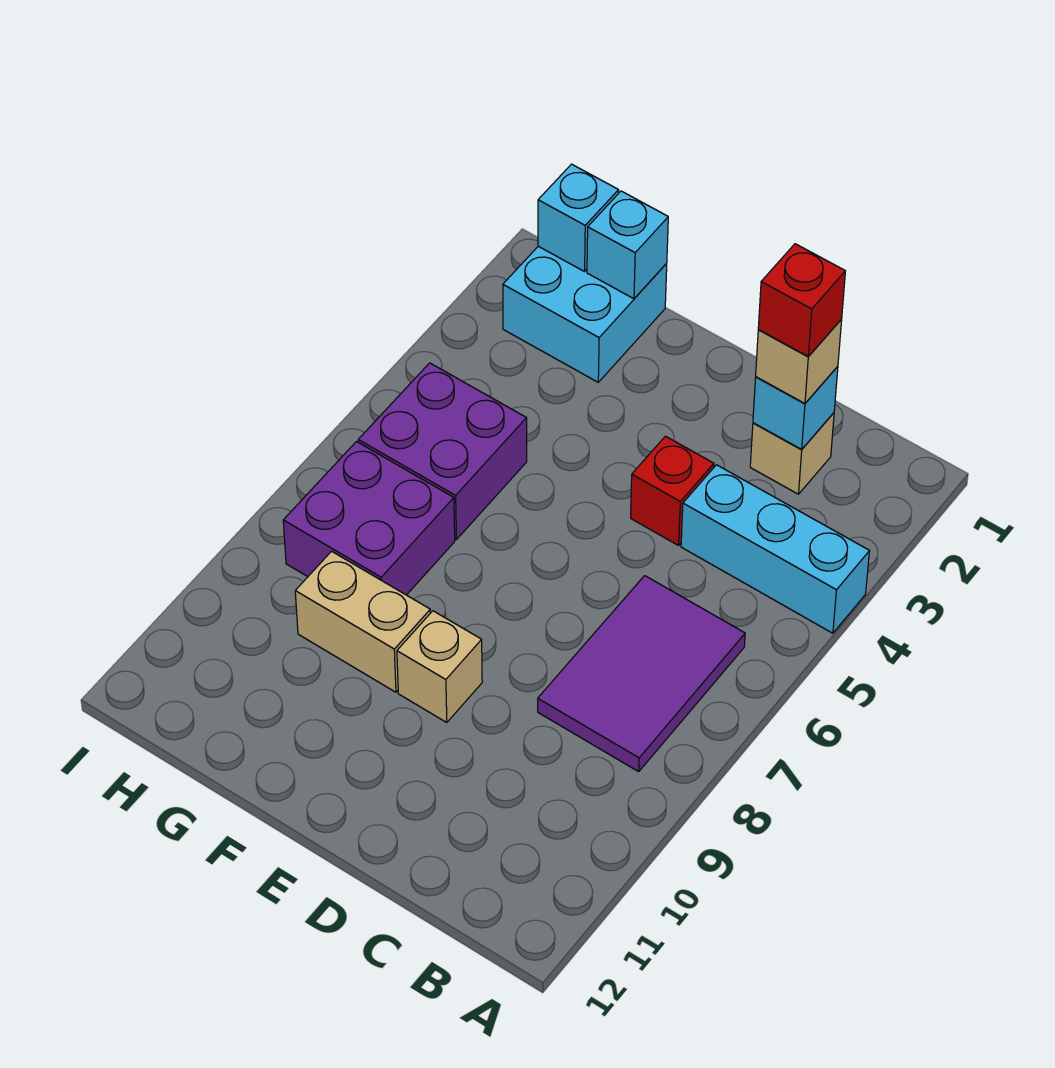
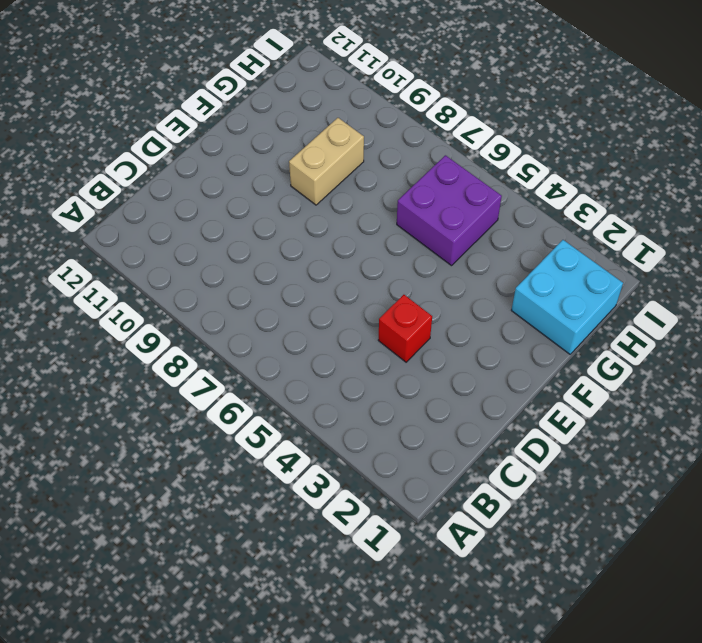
none -> cyan brick A4:C4 level 1
none -> purple tile B6:C8 level 1
none -> tan brick C2 level 1

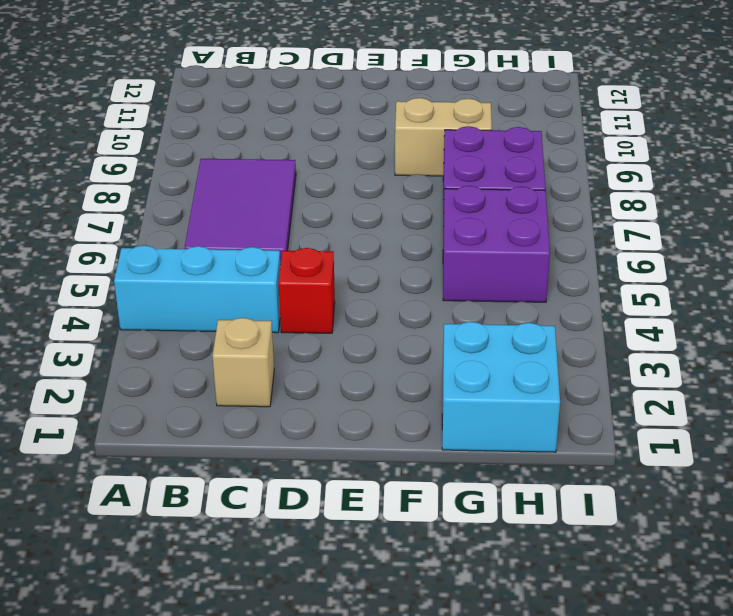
none -> tan brick E9 level 1
none -> cyan brick C2 level 2
none -> cyan brick G1 level 2

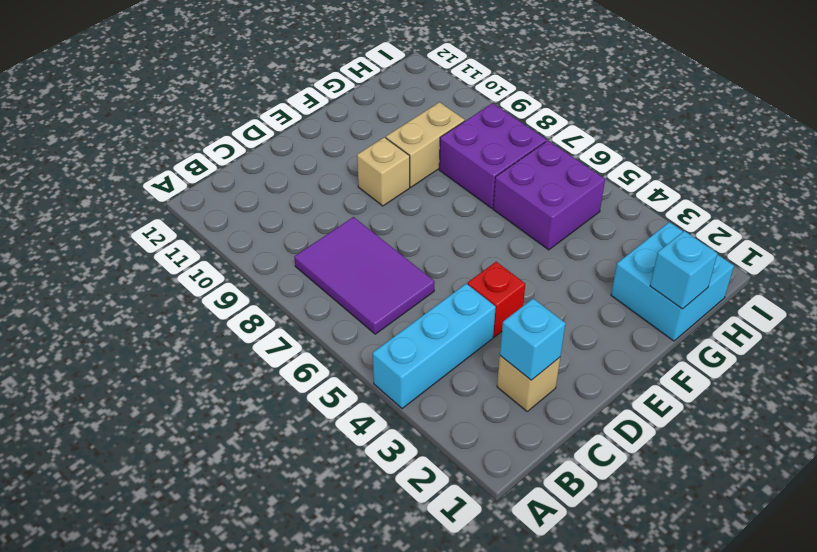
none -> cyan brick H1 level 2
none -> tan brick C2 level 3
none -> red brick C2 level 4

